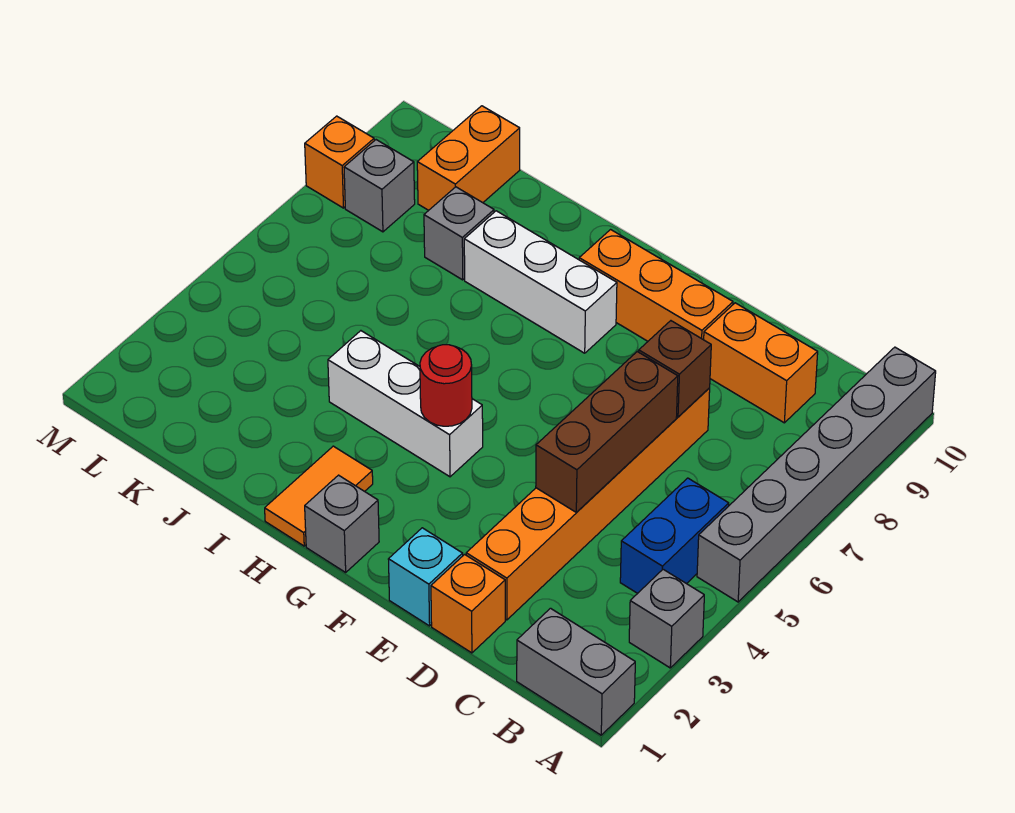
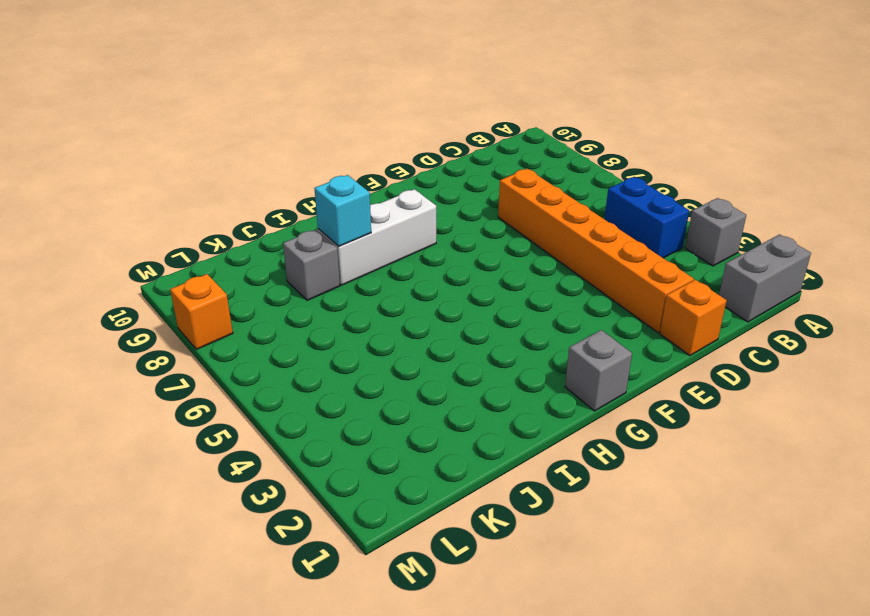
cyan brick I8 level 2 -> cyan brick E1 level 1
none -> grey brick A5:A10 level 1
none -> orange brick C9:D9 level 1
none -> orange brick E9:G9 level 1

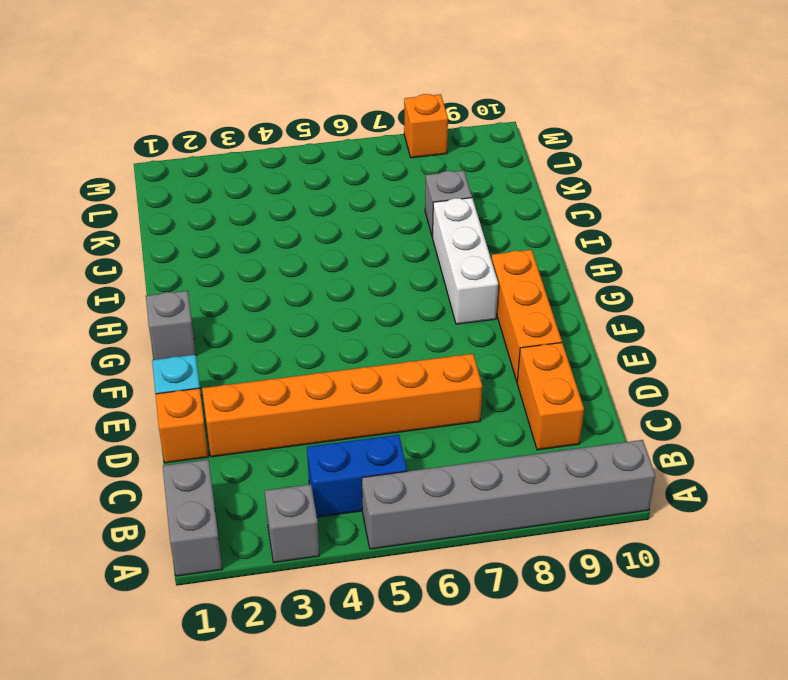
none -> white brick G4:I4 level 1
none -> orange tile H1:H2 level 1
none -> orange brick K9:K10 level 1

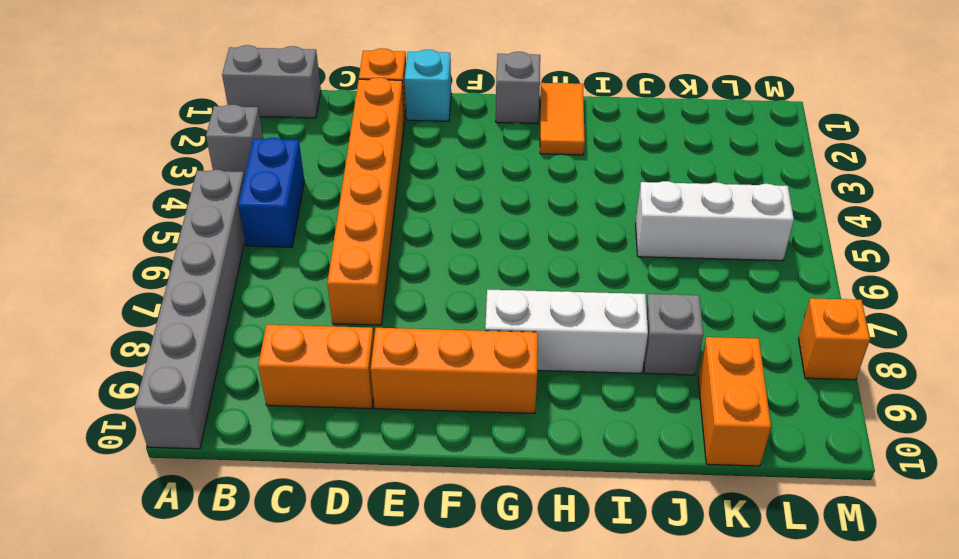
white brick J5:L5 level 1 -> white brick G4:I4 level 1
none -> grey brick L8 level 1
none -> brown brick D4:D6 level 2
none -> brown brick D7 level 2

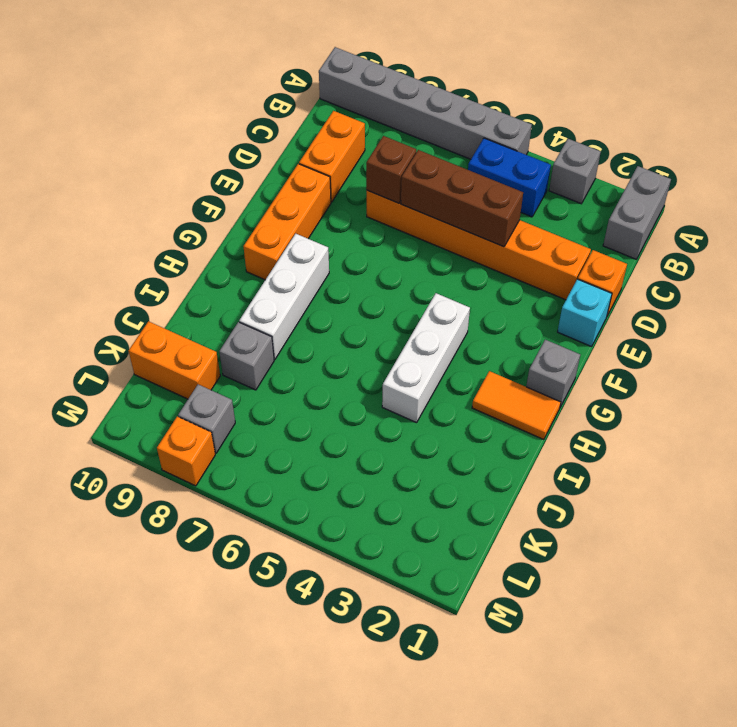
none -> red round brick G4 level 2

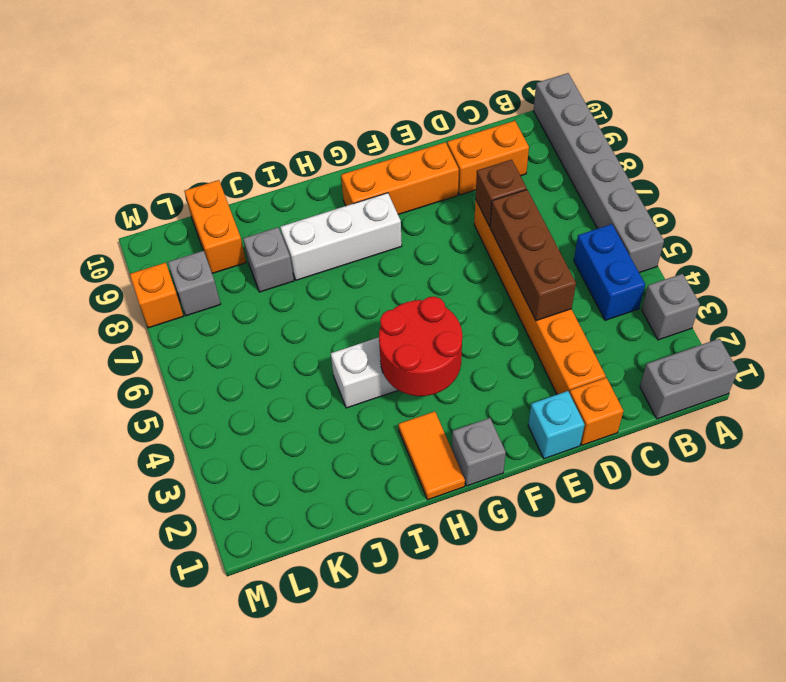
red round brick G3:H4 level 2 -> red round brick G4 level 2

